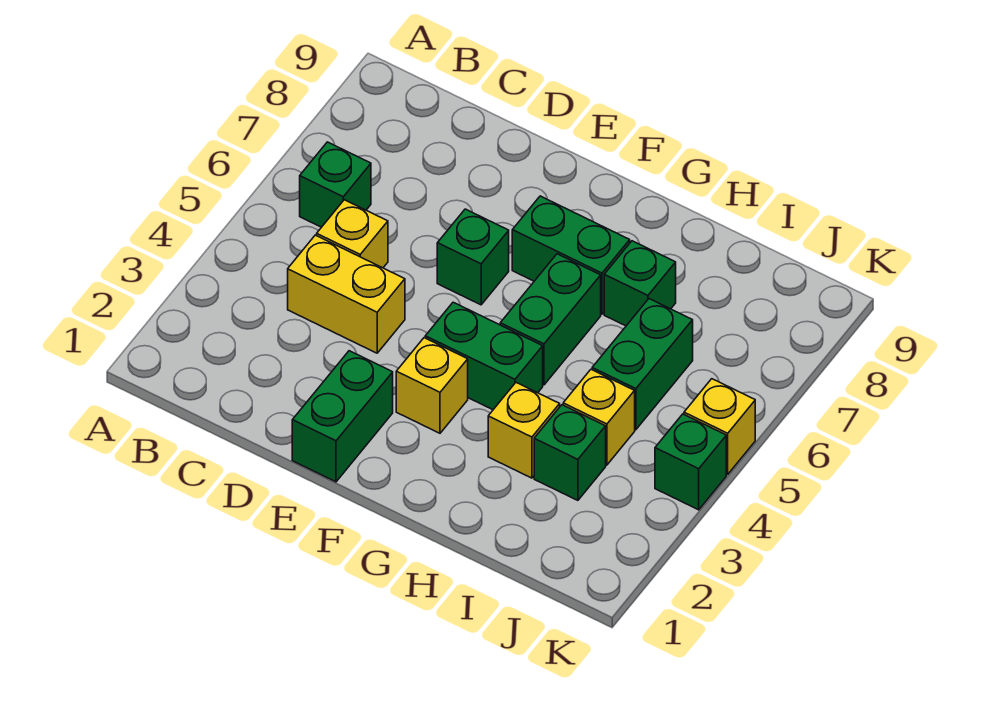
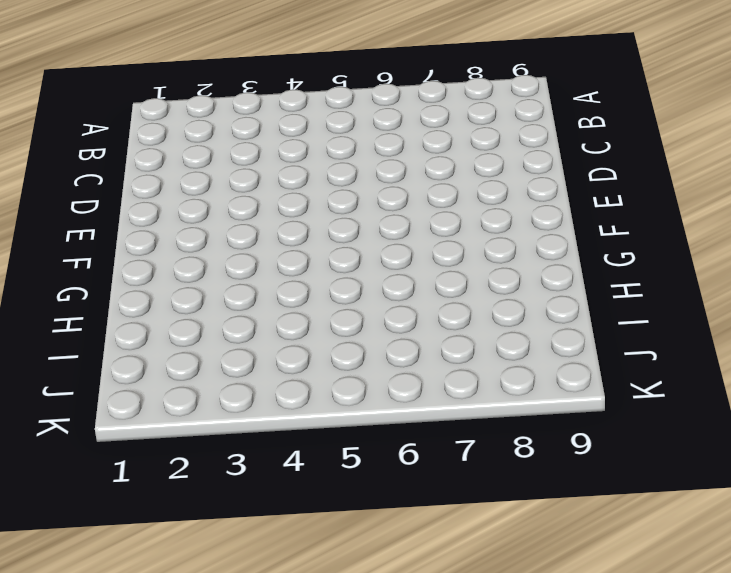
none -> green brick B6 level 1
none -> yellow brick C4:D4 level 1
none -> yellow brick C5 level 1

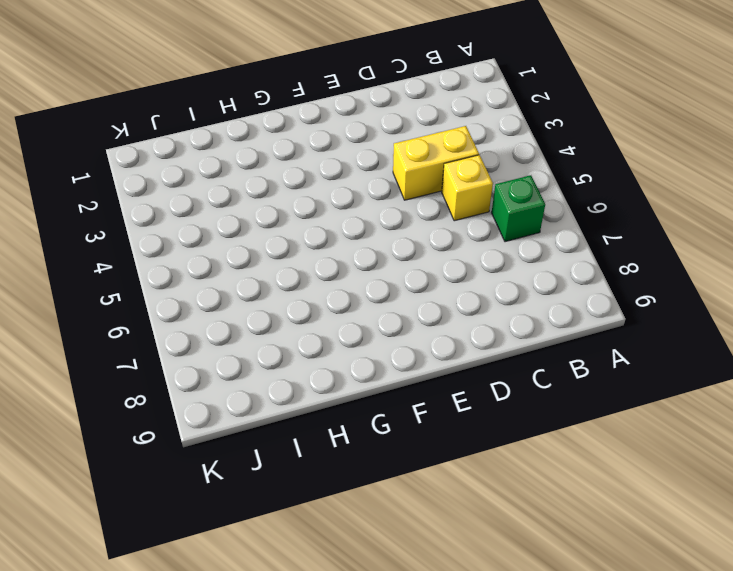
none -> green brick E1:E2 level 1
none -> green brick E6 level 1
none -> yellow brick F3 level 1

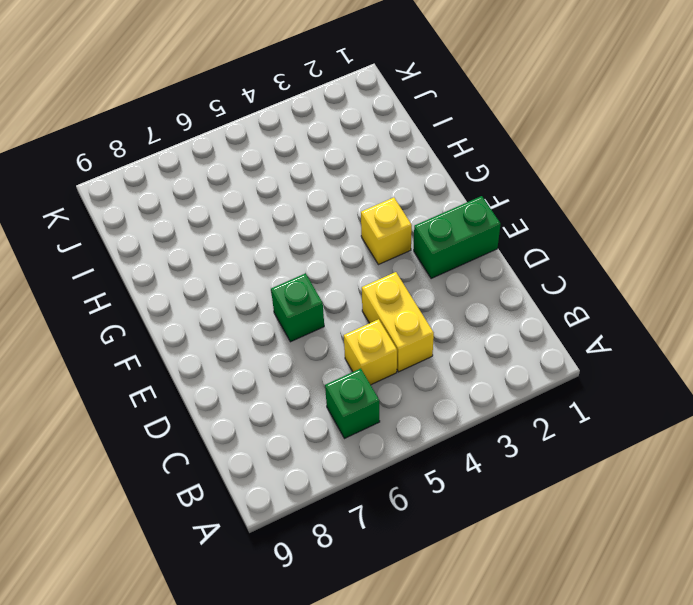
none -> green brick F4:G4 level 1
none -> green brick F7:G7 level 1
none -> green brick G5:G6 level 1

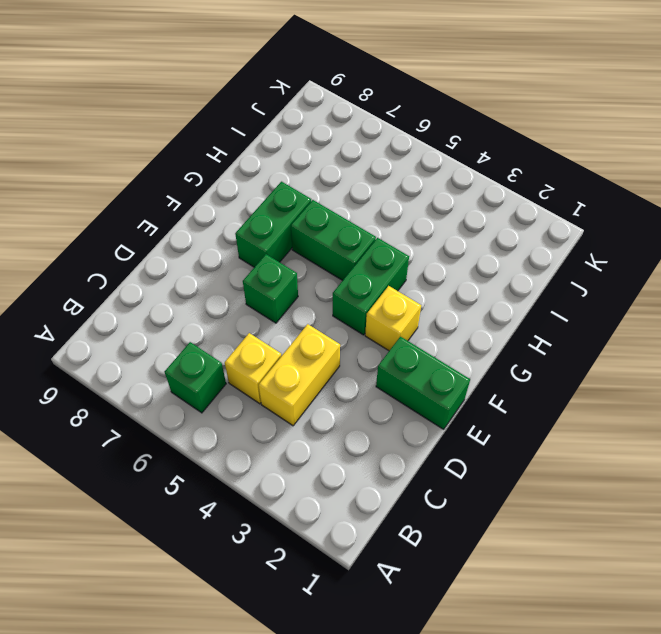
none -> yellow brick H3 level 1
none -> green brick H7 level 1
none -> green brick I3 level 1

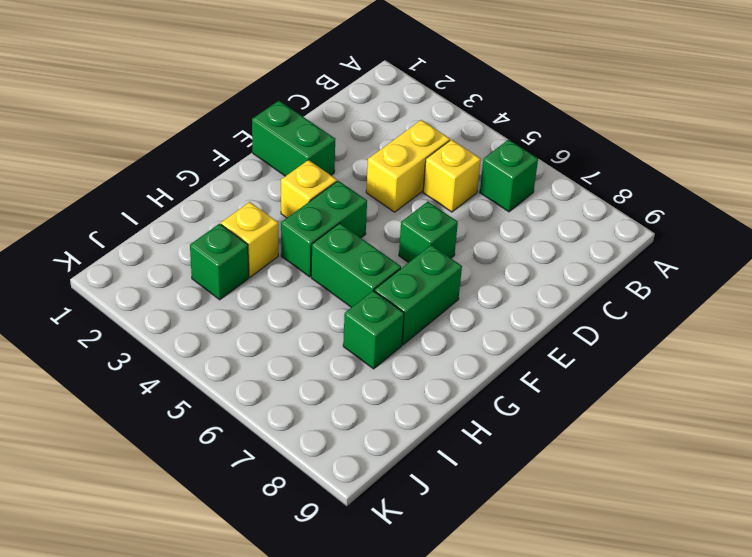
none -> yellow brick I4 level 1
none -> green brick I5:I6 level 1
none -> green brick K4 level 1

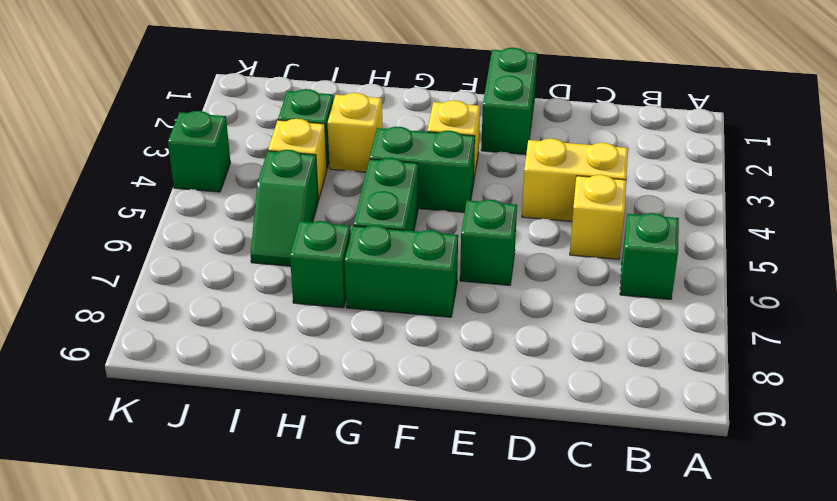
green slope I5:I6 level 1 top 5 -> green brick I5:I6 level 1
none -> yellow brick K5 level 1

